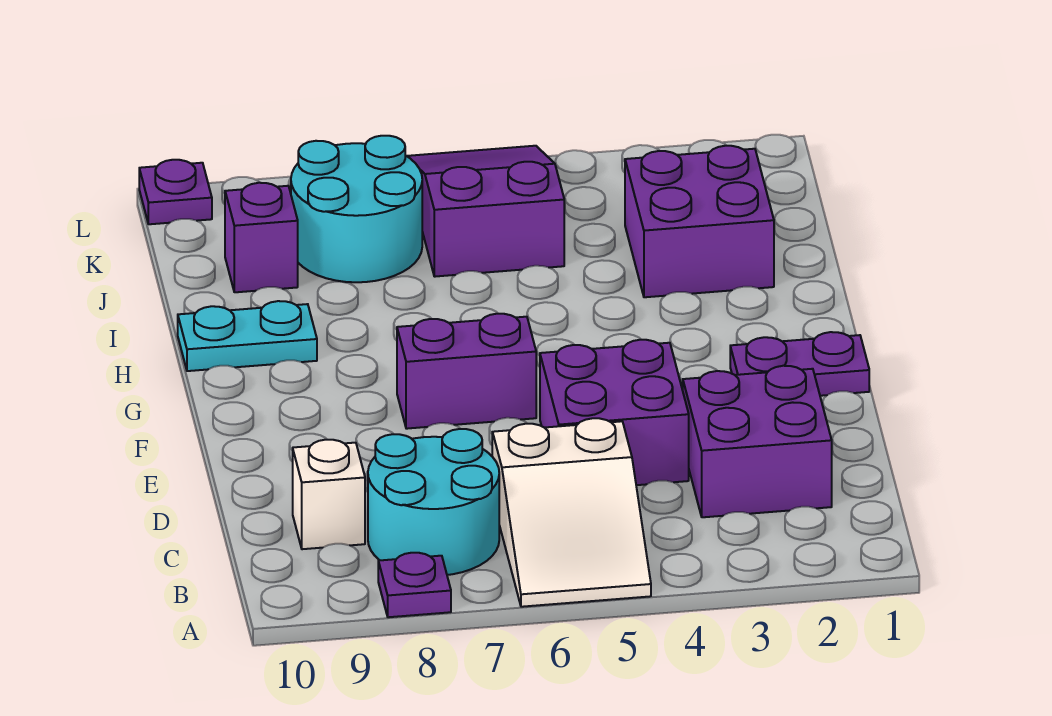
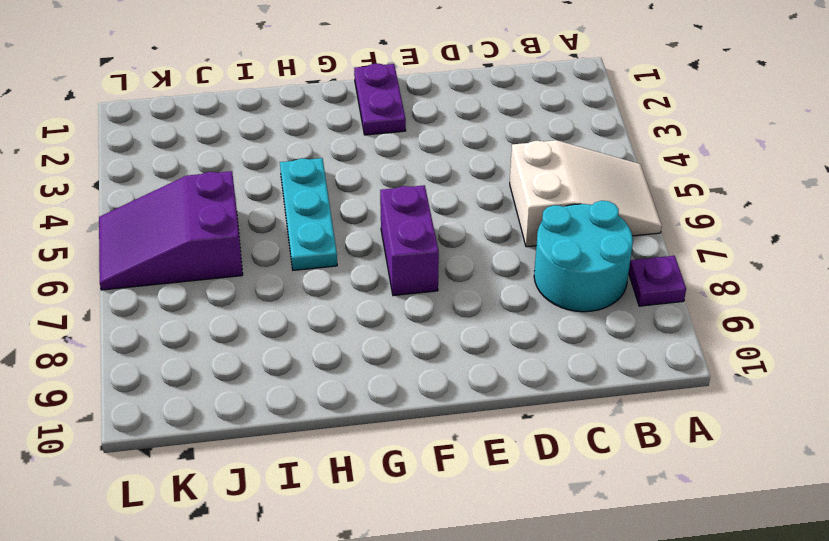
cyan plate H4:H6 level 1 -> none
none -> purple brick C2:D3 level 1
none -> white brick C9 level 1
none -> purple brick D4:E5 level 1

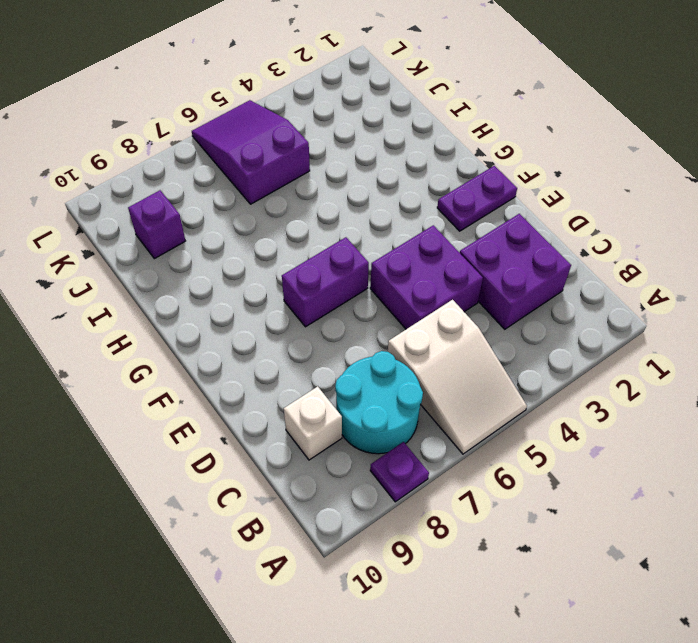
none -> cyan plate H9:H10 level 1
none -> purple brick I2:J3 level 1
none -> cyan round brick J7:K8 level 1

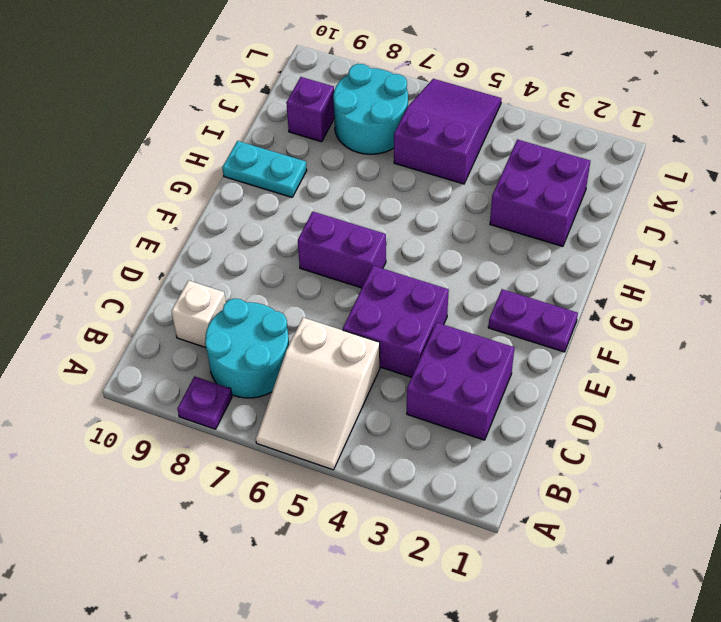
none -> purple plate L10 level 1

